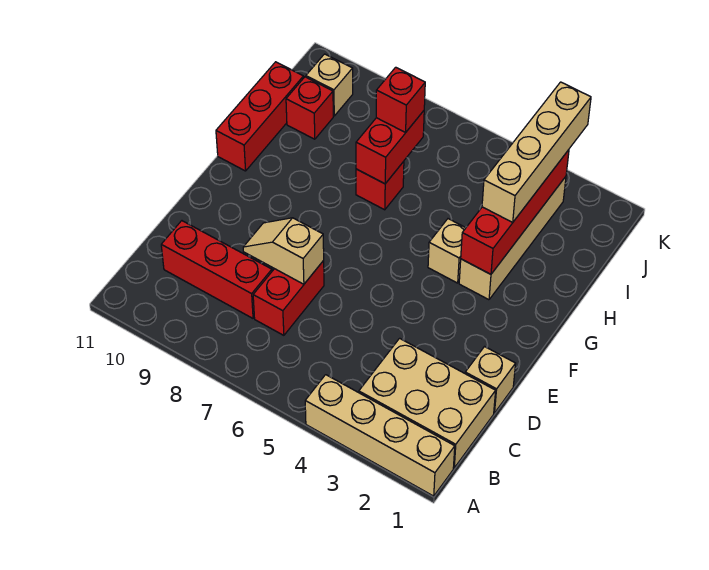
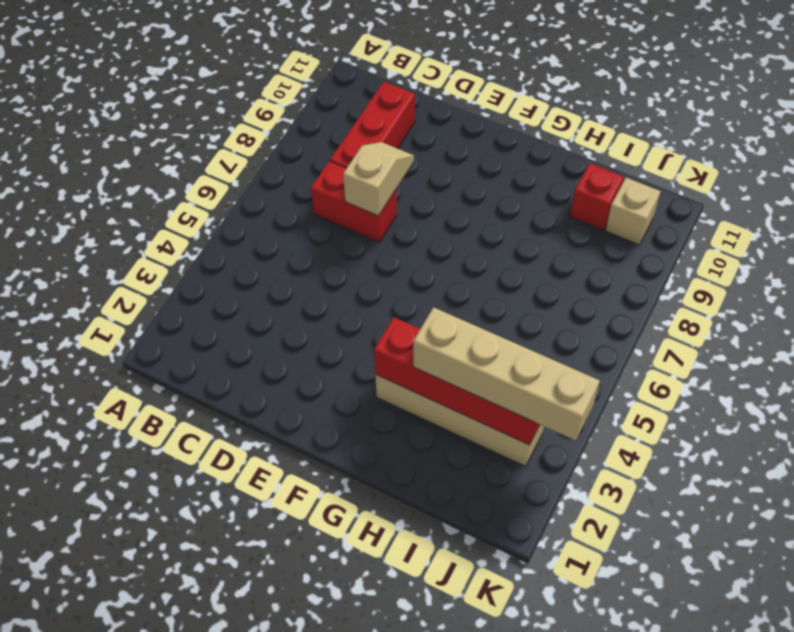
none -> tan brick A1:A4 level 1
none -> tan brick B1:C3 level 1
none -> tan brick D1 level 1

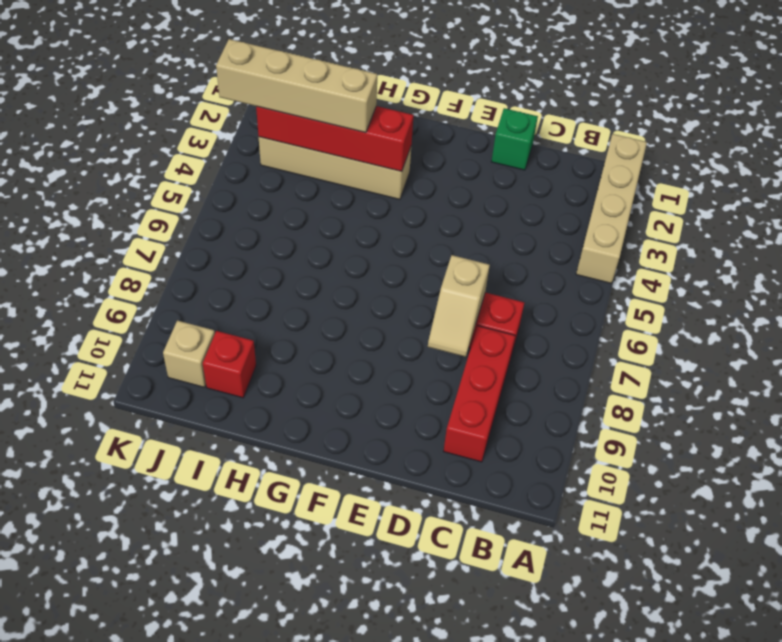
green brick D1 level 1 -> tan brick D1 level 1
none -> tan brick B1:C3 level 1
none -> tan brick G4 level 1
none -> red brick G11:I11 level 1

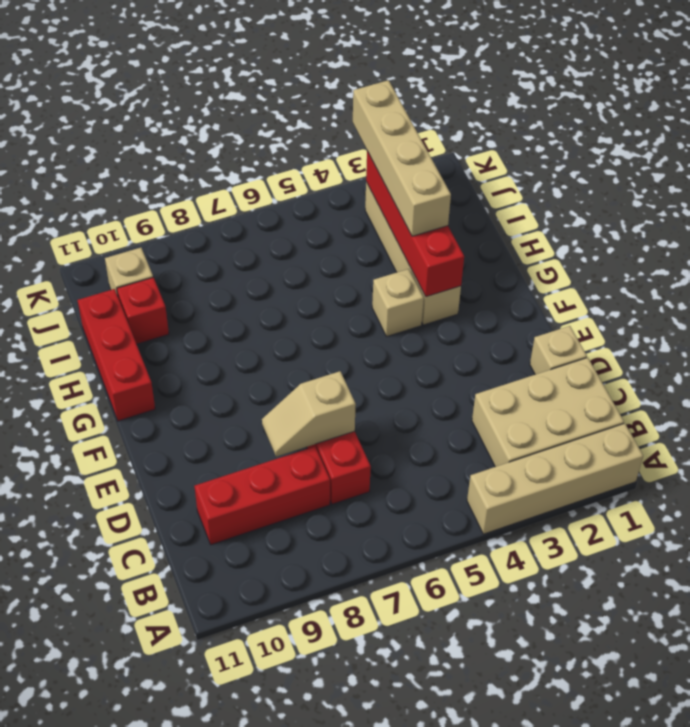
none -> red brick H7 level 1
none -> red brick H7:I7 level 2
none -> red brick I7 level 3

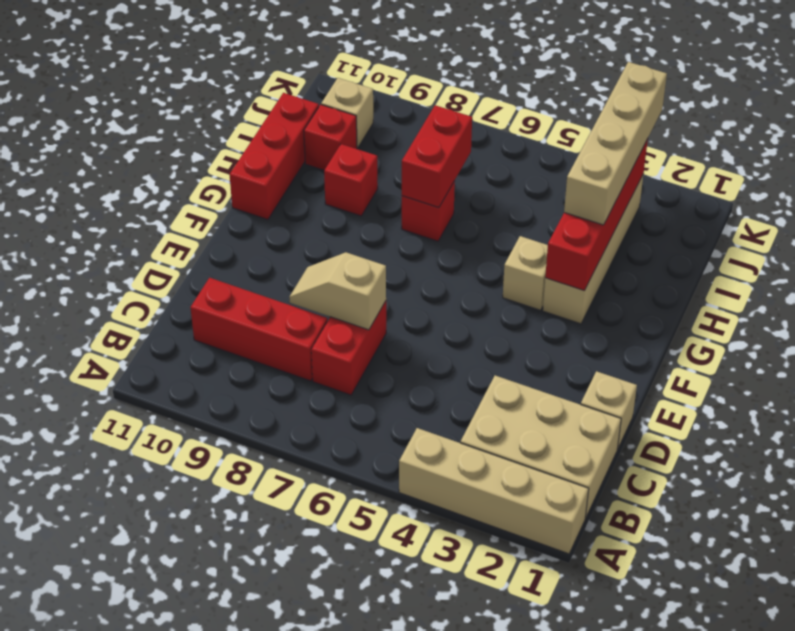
red brick H9 level 1 -> red brick I7 level 3

